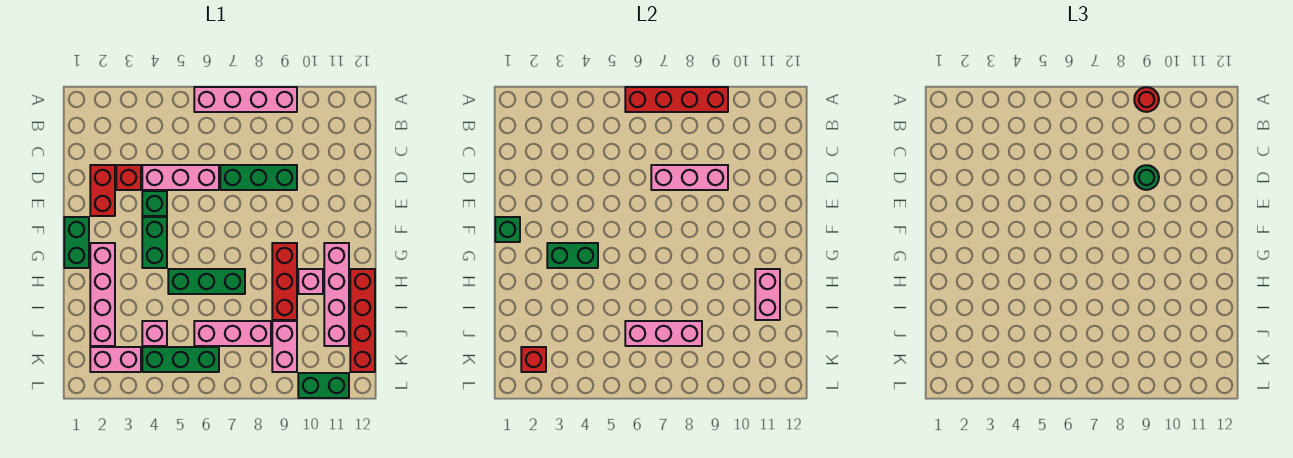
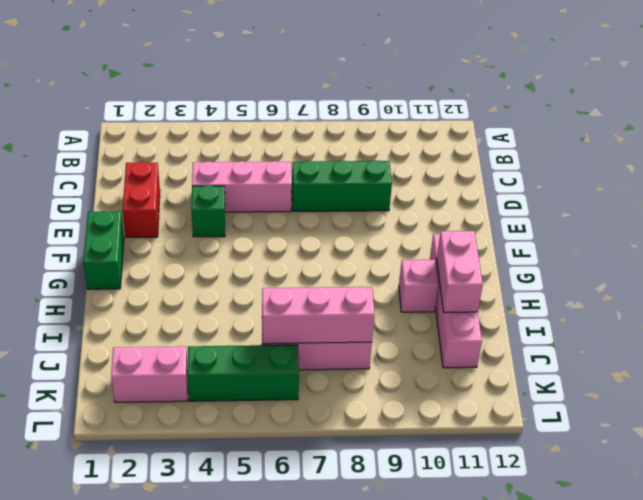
none -> pink brick A6:A9 level 1
none -> red brick D3 level 1
none -> green brick F4:G4 level 1

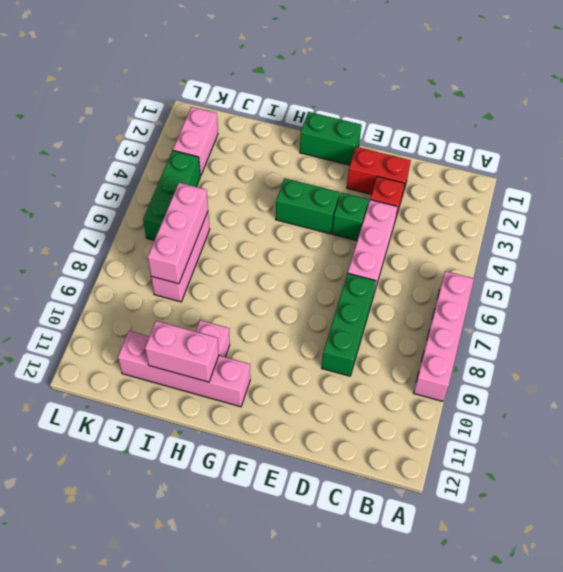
none -> pink brick G2:J2 level 1
none -> red brick G9:I9 level 1
none -> green brick H5:H7 level 1

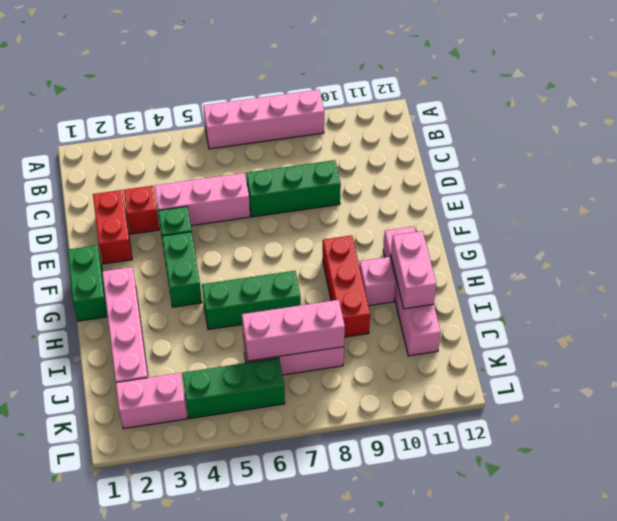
none -> red brick H12:K12 level 1
none -> pink brick J4 level 1
none -> pink brick J9:K9 level 1

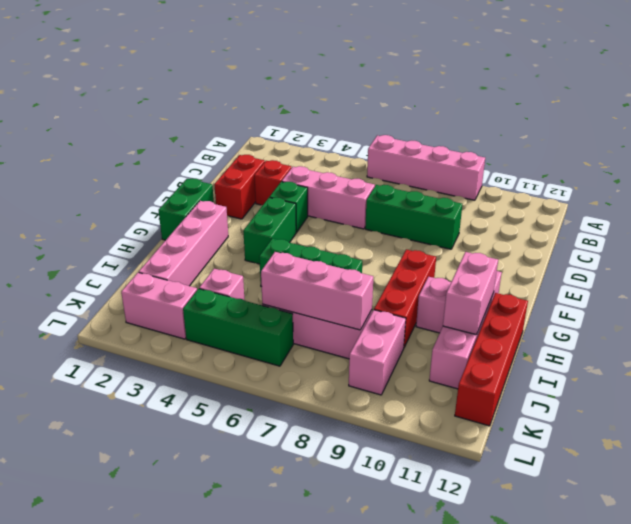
none -> green brick L10:L11 level 1
none -> red brick A6:A9 level 2
none -> pink brick D7:D9 level 2

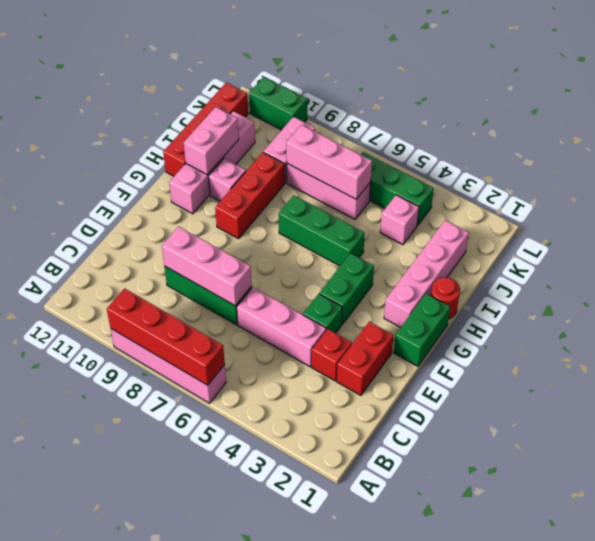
red round brick H1 level 1 -> red round brick A9 level 3
none -> pink brick K2:K3 level 1
none -> green brick F1 level 2
none -> green brick G3:G4 level 2

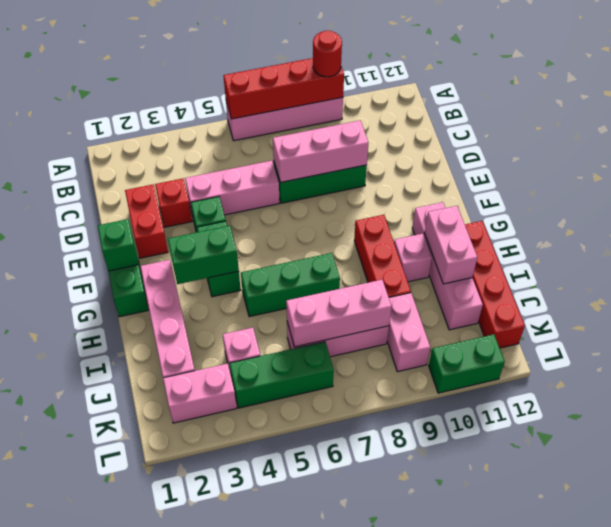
none -> red brick K2 level 2
none -> green round brick D9 level 3

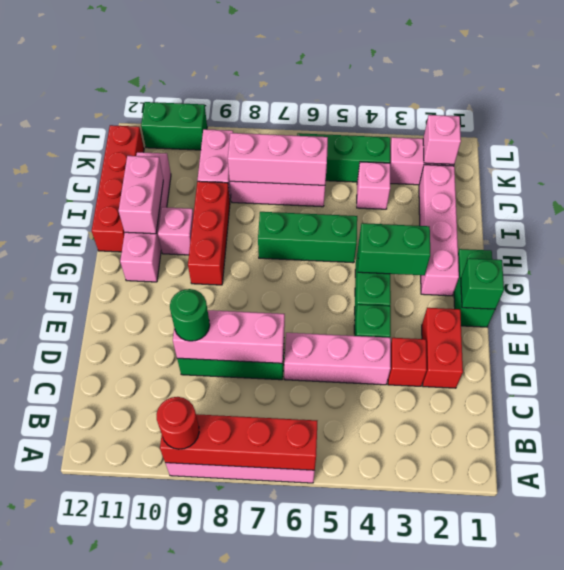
pink brick K2 level 2 -> red brick K2 level 2

